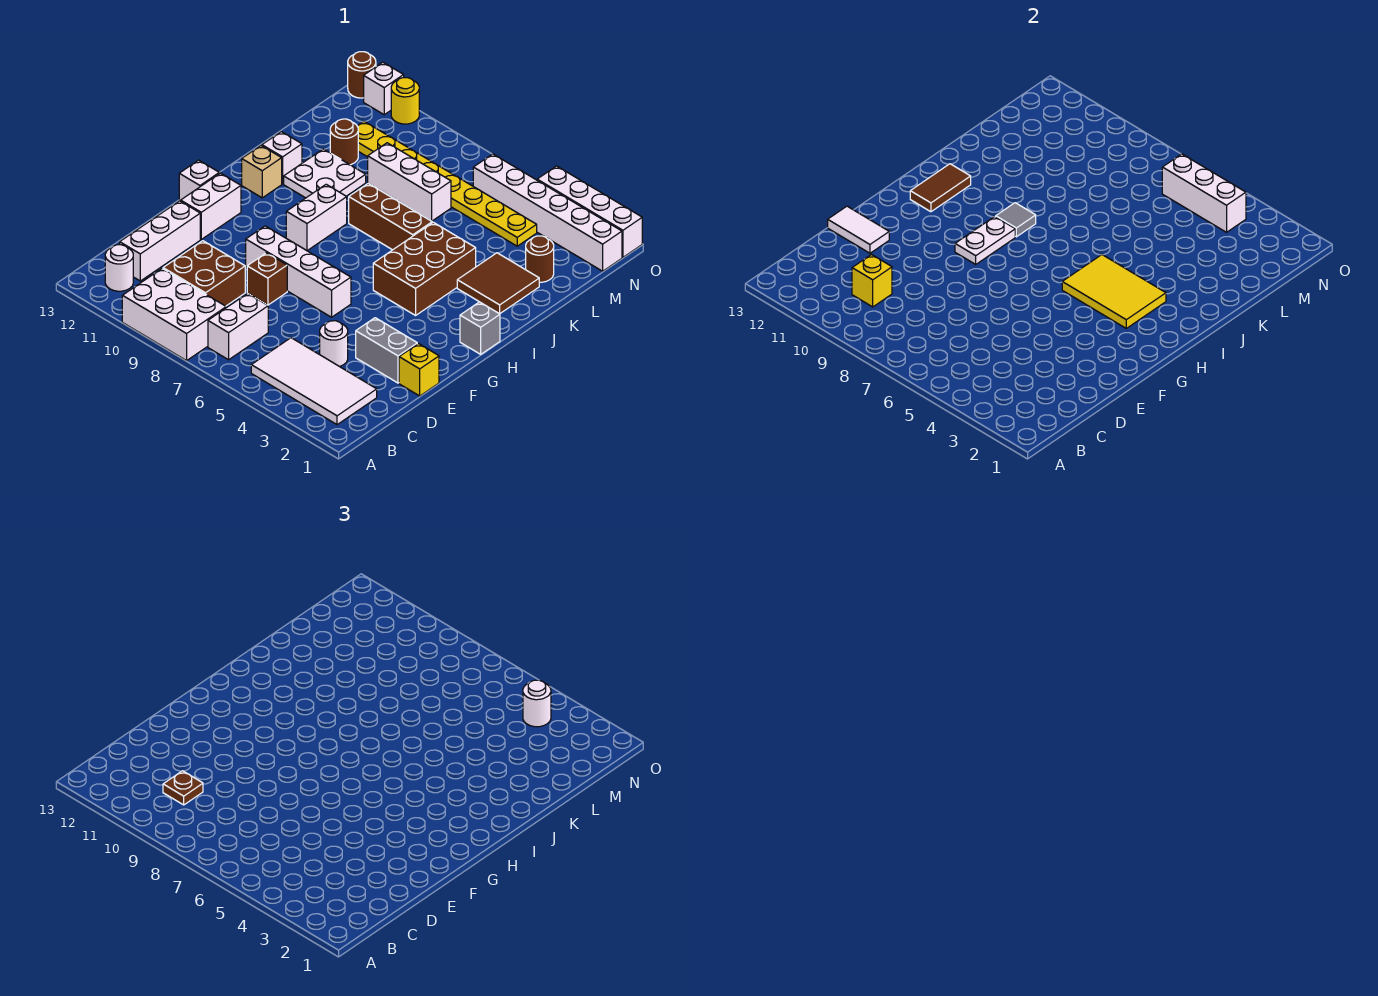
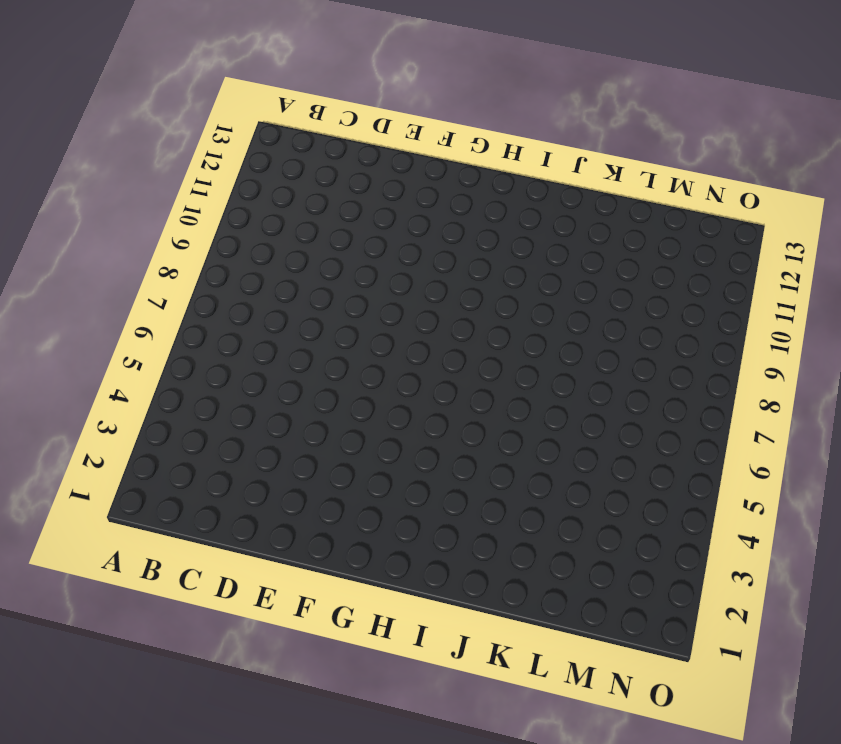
none -> white brick A8:B10 level 1
none -> white tile B2:C5 level 1
none -> white brick B7:C7 level 1
none -> white round brick B12 level 1

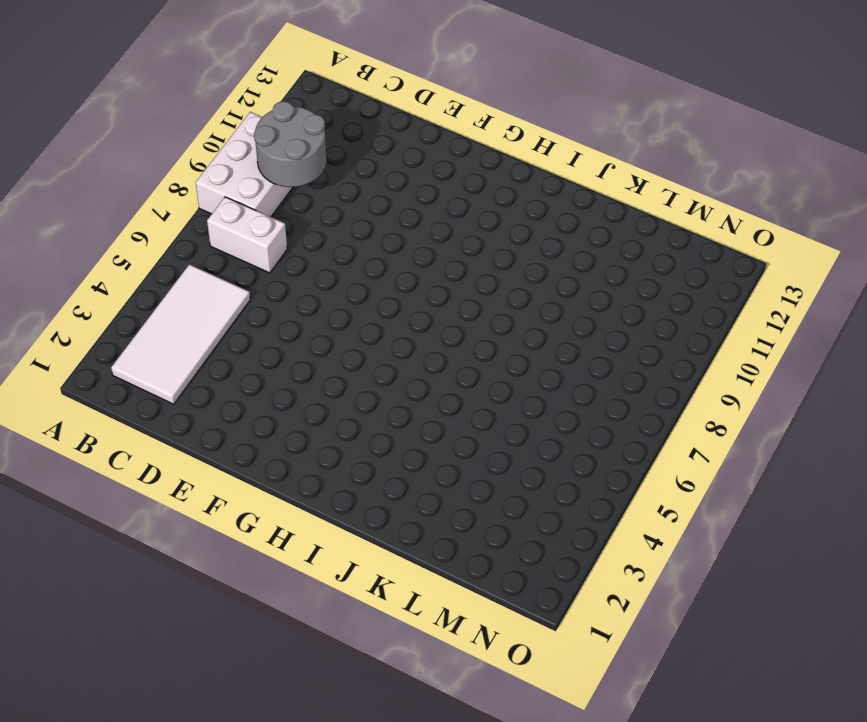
grey round brick B9:C10 level 2 -> yellow brick C10 level 2
none -> white round brick B12 level 1
none -> brown brick C9:D10 level 1
none -> white brick C12:E12 level 1
none -> white round brick D4 level 1

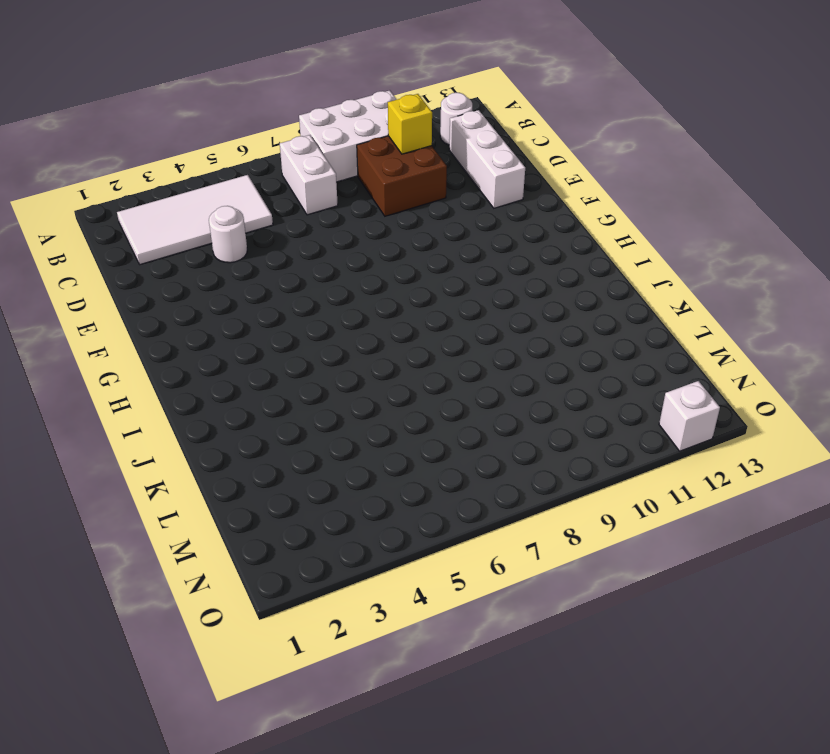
none -> yellow brick E1 level 1
none -> grey brick E2:E3 level 1
none -> brown brick E8 level 1
none -> white brick F6:F9 level 1

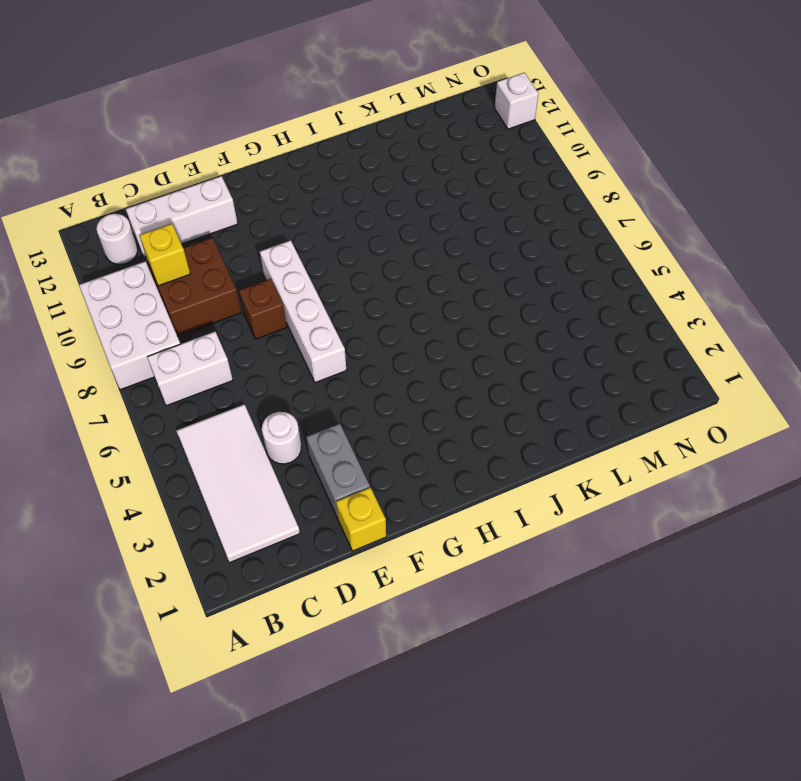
none -> white brick F12:G12 level 1
none -> white brick G13 level 1
none -> grey brick H1 level 1
none -> brown brick H4:J5 level 1

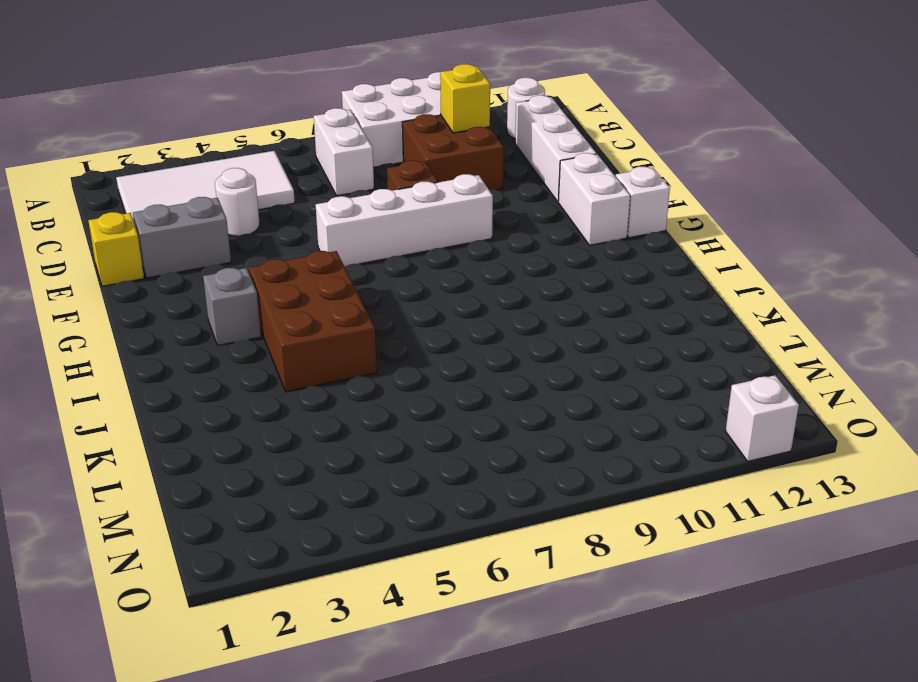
grey brick H3 level 1 -> grey brick H1 level 1
none -> white brick H9:I9 level 1
none -> tan brick I12 level 1
none -> brown tile J2:K3 level 1
none -> brown brick J6:J8 level 1

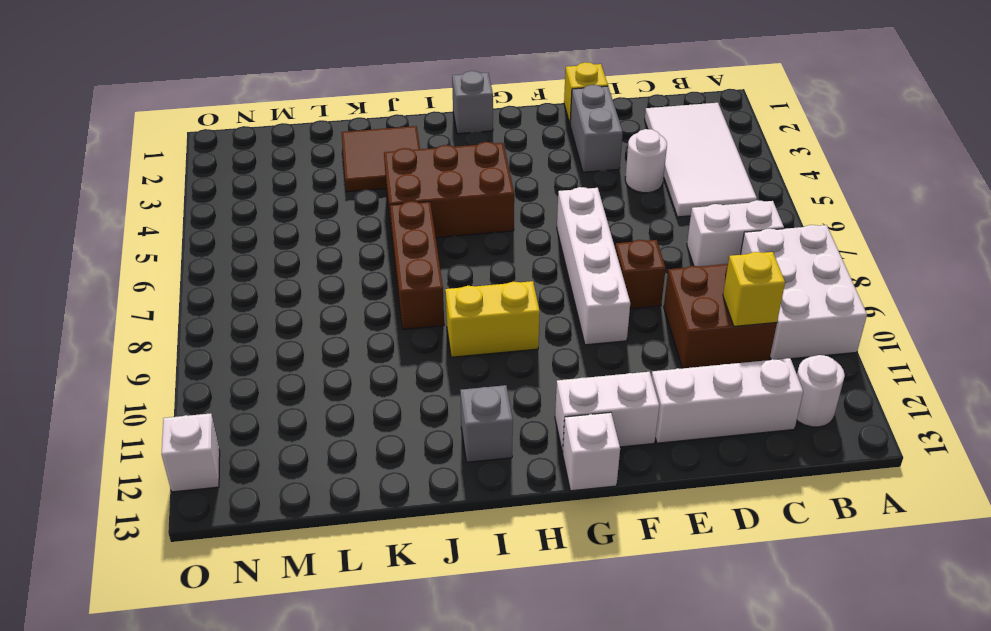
yellow brick H9:I9 level 1 -> white brick H9:I9 level 1
grey brick I12 level 1 -> tan brick I12 level 1
none -> white plate J10:K11 level 1
none -> white brick J12 level 1
none -> brown round brick L2 level 1
none -> white brick L7:L9 level 1

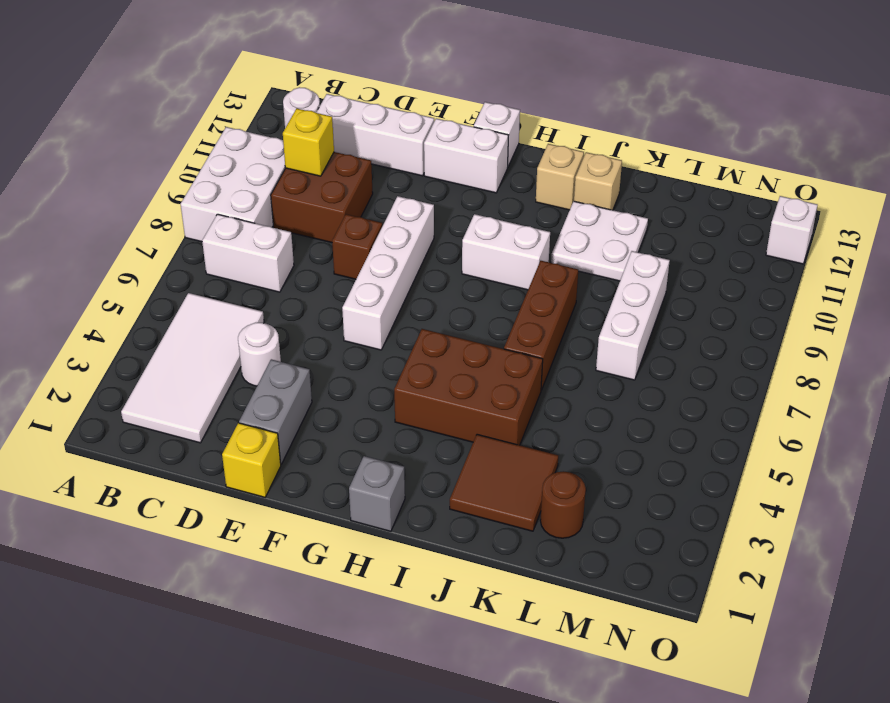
tan brick J12 level 1 -> white brick J12 level 1
none -> brown round brick L11 level 1
none -> yellow plate M4:M11 level 1
none -> white brick N1:N6 level 1
none -> white brick O1:O4 level 1

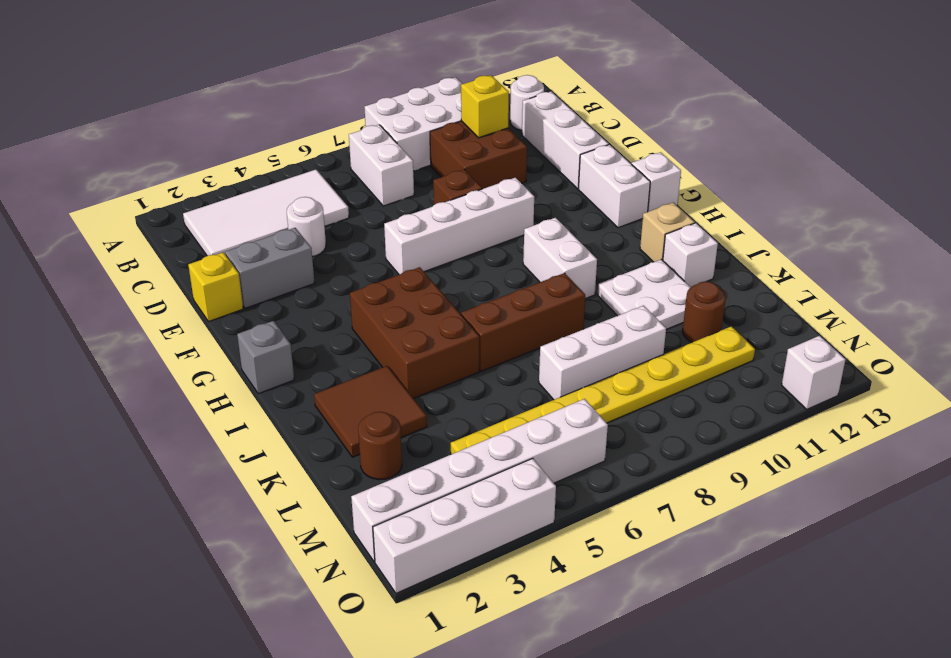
none -> yellow round brick O11 level 1
none -> brown round brick O13 level 1
none -> white tile E12:E13 level 2
none -> white plate G9:H9 level 2

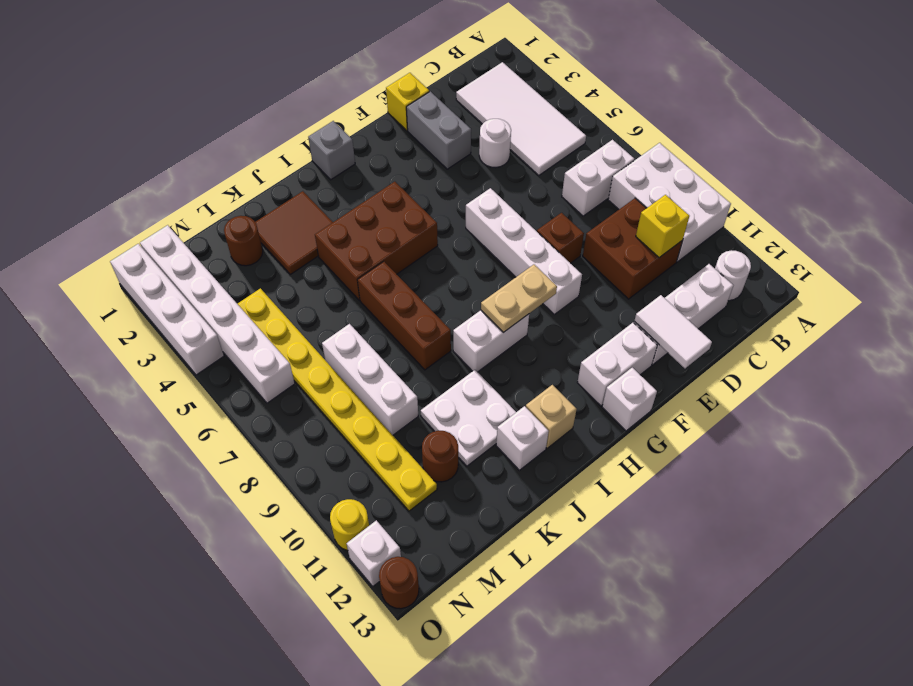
tan plate G9:H9 level 2 -> white plate G9:H9 level 2
none -> yellow tile H3:I5 level 2
none -> brown tile H12:I12 level 2
none -> grey tile I9 level 2
none -> white brick N4:N6 level 2

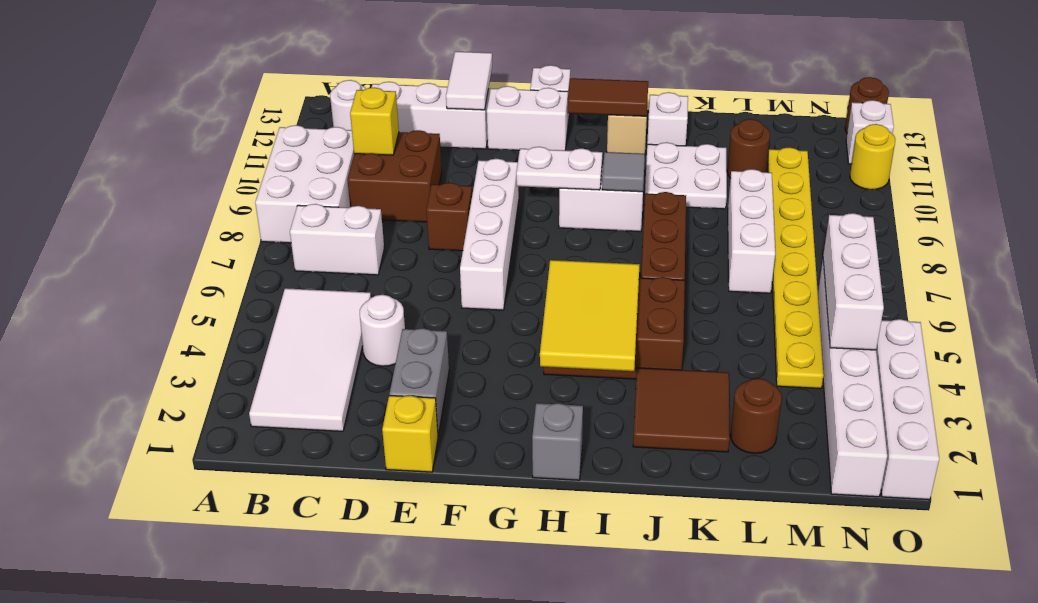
none -> brown plate C10 level 3
none -> white round brick N4 level 3

